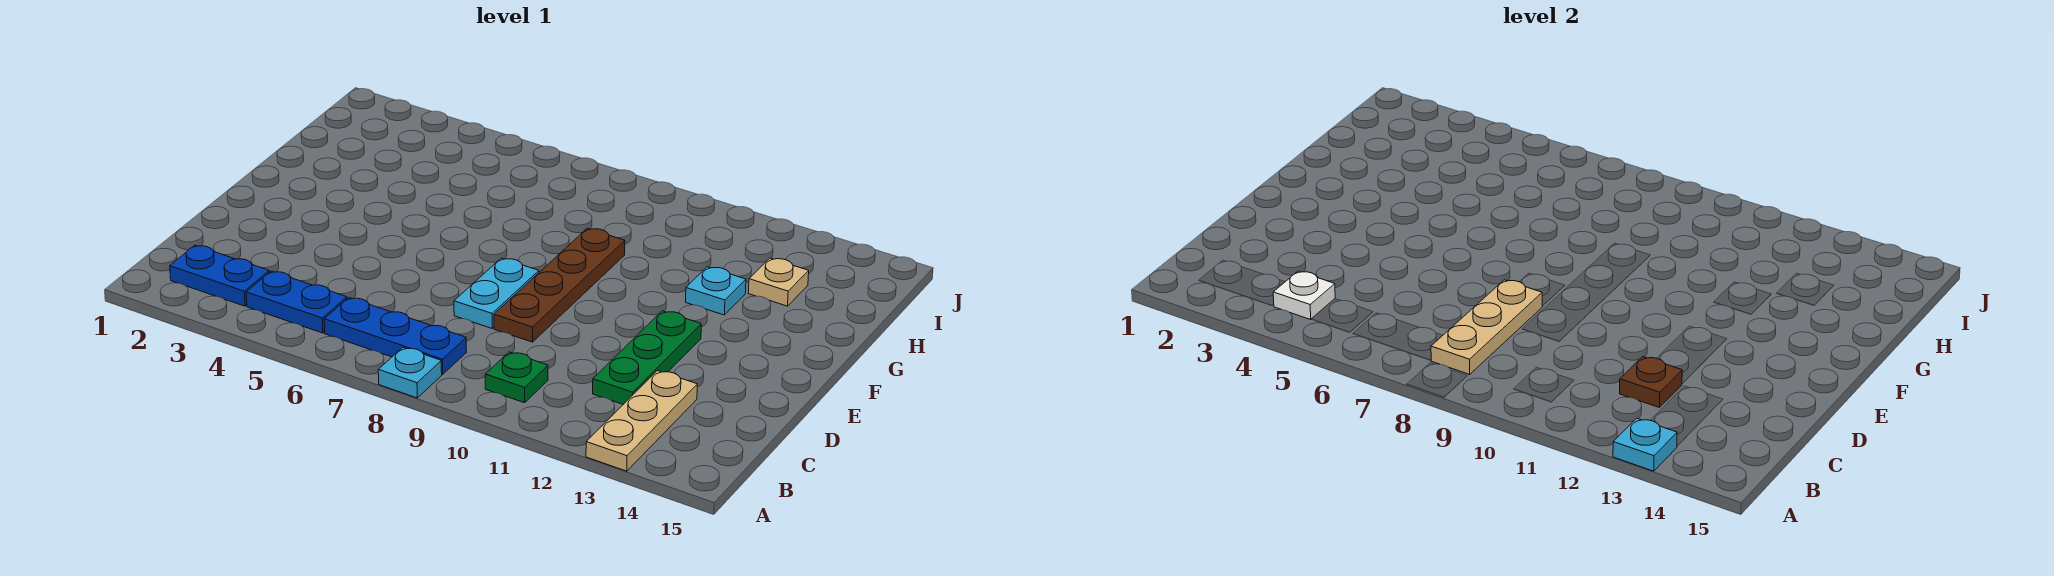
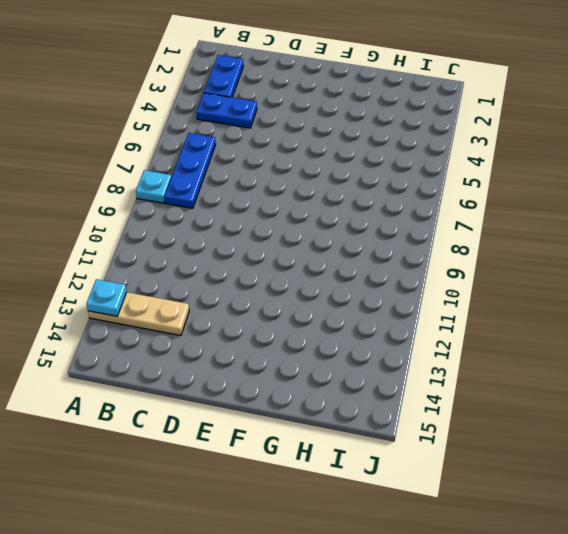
blue plate B4:C4 level 1 -> blue plate B4:B5 level 1
none -> green plate B10 level 1
none -> green plate C12:E12 level 1
none -> cyan plate D8:E8 level 1

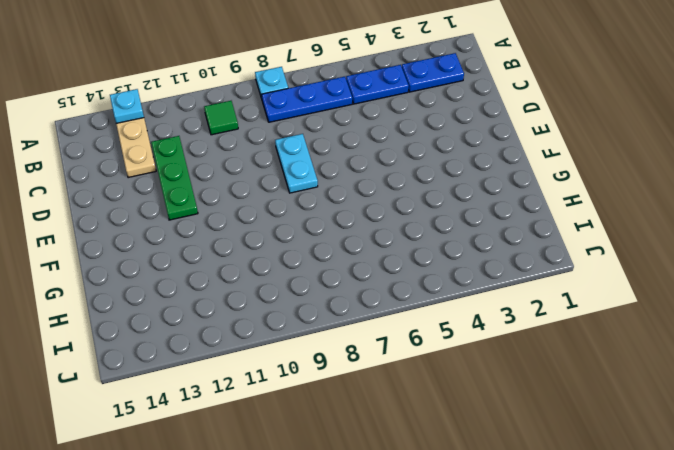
green tile B10 level 1 -> green plate B10 level 1
none -> brown plate D9:G9 level 1
none -> cyan plate G12 level 1
none -> tan plate H13 level 1

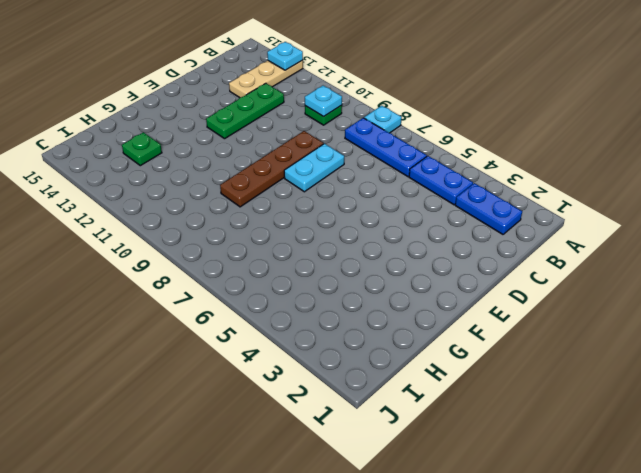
cyan plate B10 level 2 -> cyan plate G12 level 1
green plate H13 level 1 -> tan plate H13 level 1
none -> white plate B4 level 2
none -> tan plate B8:D8 level 2
none -> brown plate C12 level 2

